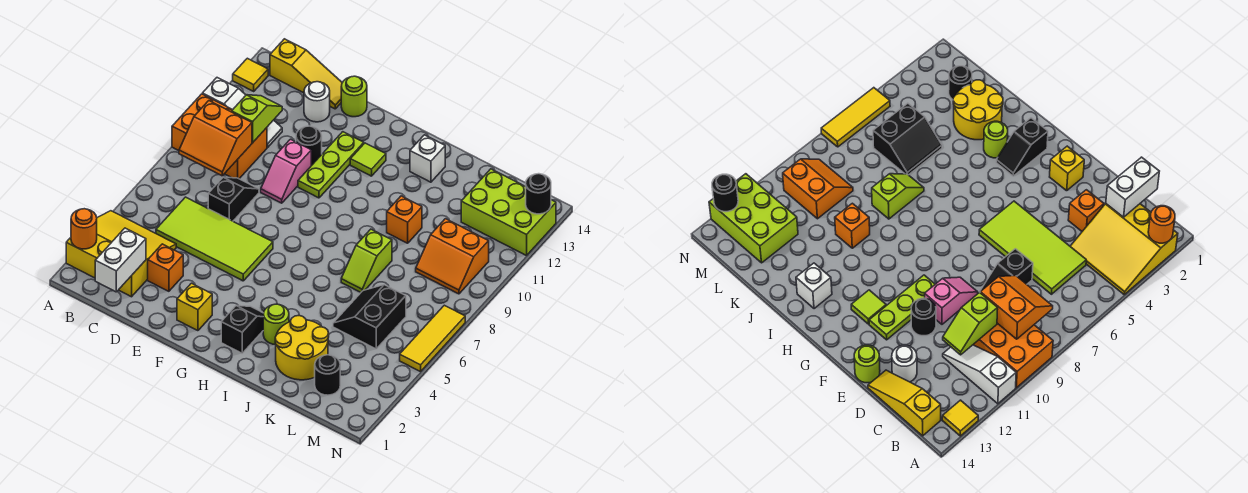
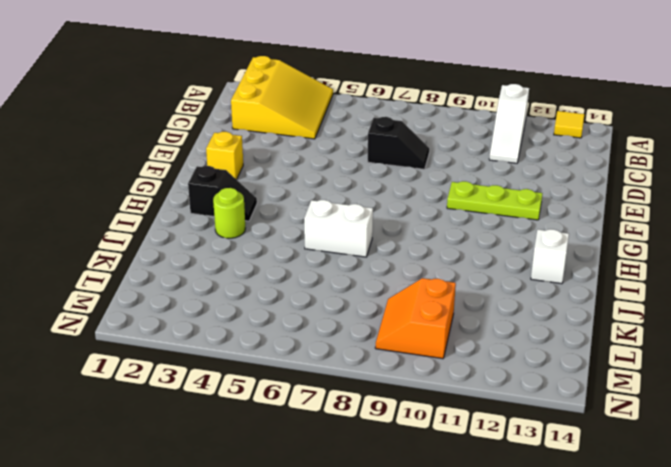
white brick I6:I7 level 1 -> white brick C1:C2 level 2
none -> orange brick A9:C10 level 1
none -> yellow slope B14:D14 level 1 top B
none -> lime tile C5:F6 level 1
none -> orange brick D3 level 1

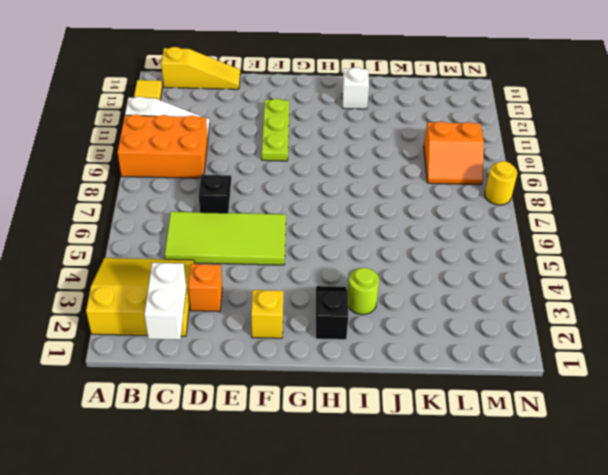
yellow round brick N8 level 1 -> none
none -> white round brick D13 level 1
none -> pink slope E9:E10 level 1 top 10
none -> black round brick E11 level 1
none -> lime round brick E14 level 1

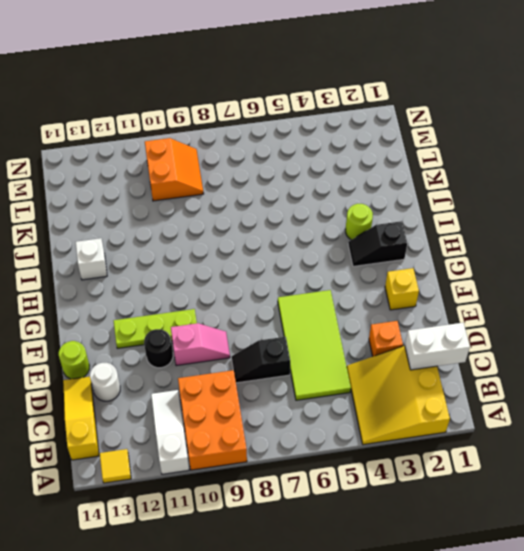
none -> lime tile G12 level 1
none -> yellow round brick J2:K3 level 1
none -> lime slope J7:J8 level 1 top 8
none -> orange brick J10 level 1

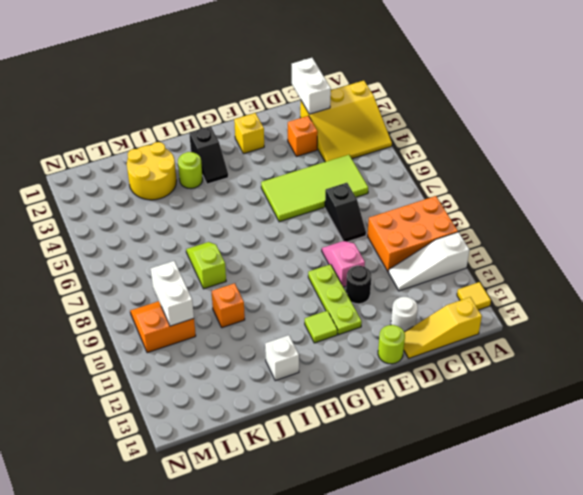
white brick L9:L10 level 2 -> none
none -> black slope K5:L6 level 1 top L
none -> black round brick L2 level 1
none -> lime brick L12:N13 level 1
none -> yellow tile N5:N7 level 1

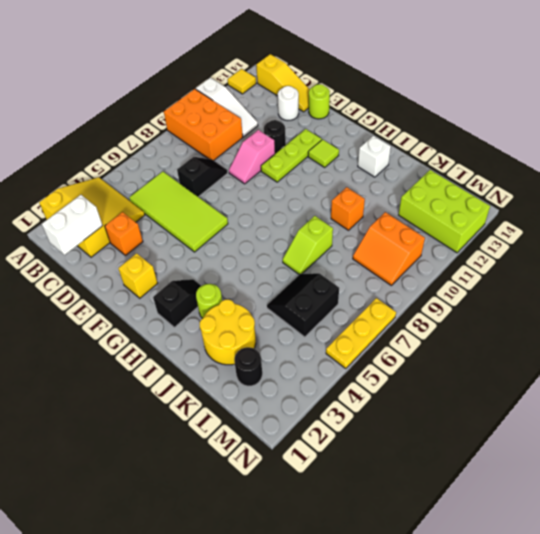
yellow plate N5:N7 level 1 -> yellow tile N5:N7 level 1
none -> orange round brick A2 level 2
none -> orange slope B8:C9 level 2 top 9
none -> lime slope C10:C11 level 2 top 10
none -> black round brick N13 level 2

